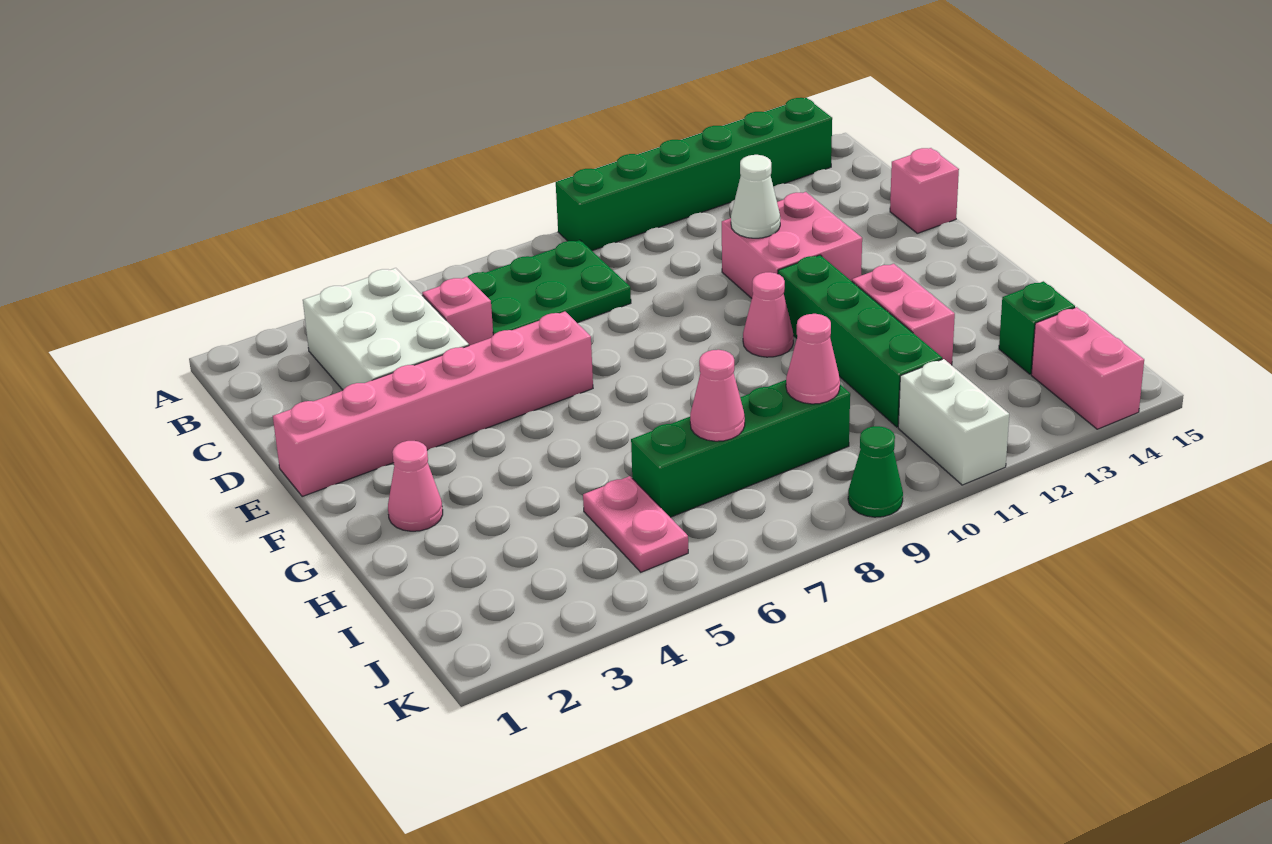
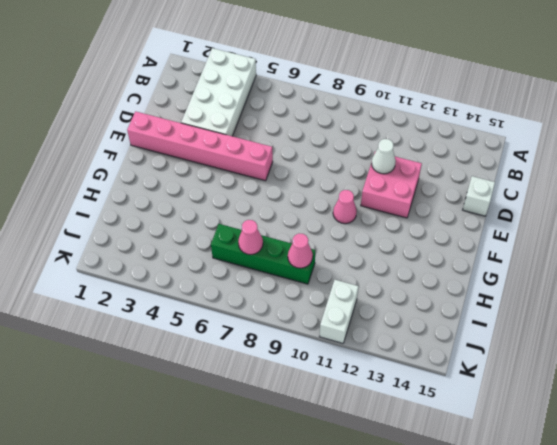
white brick A3:D4 level 1 -> white brick B3:D4 level 1
white brick D15 level 1 -> pink brick D15 level 1
none -> green brick A9:A14 level 1
none -> green plate B6:C8 level 1
none -> pink brick C5 level 1

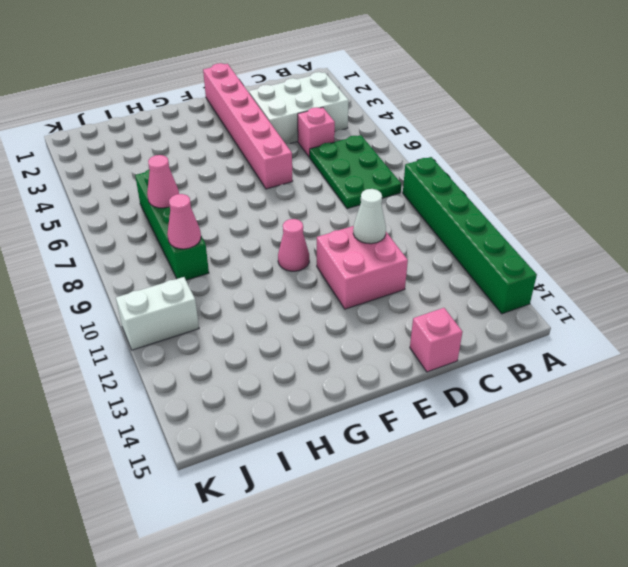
none -> green brick F11:I11 level 1
none -> pink cone G2 level 1
none -> pink brick G12:H12 level 1

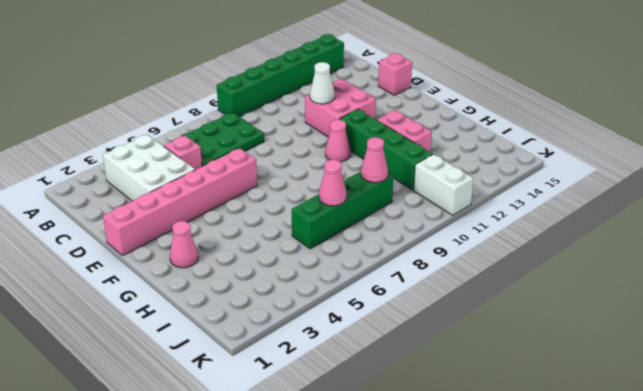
none -> pink plate I5:J5 level 1
none -> green brick I14 level 1
none -> pink brick J14:K14 level 1

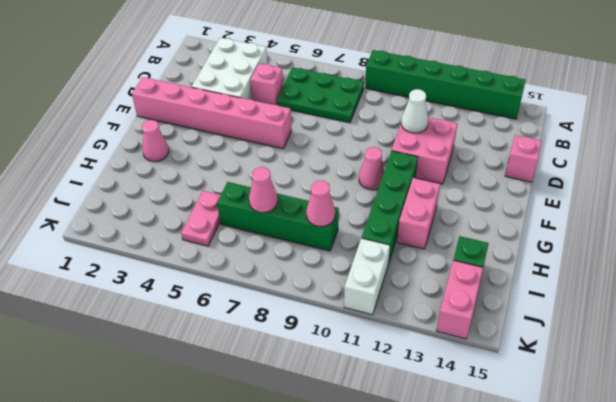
none -> green cone K9 level 1

